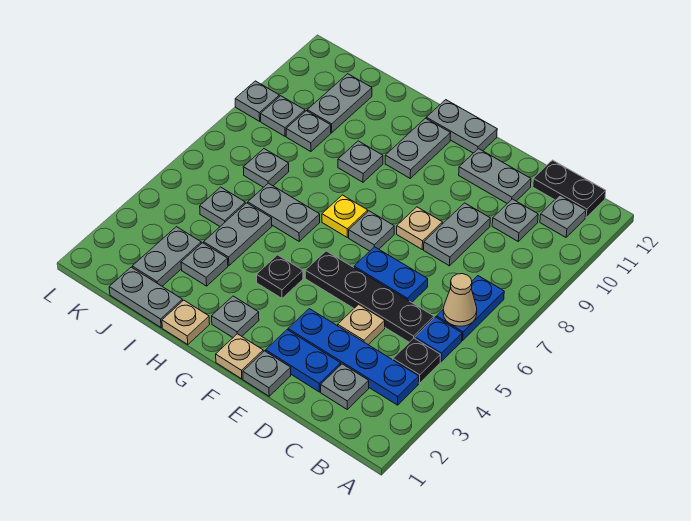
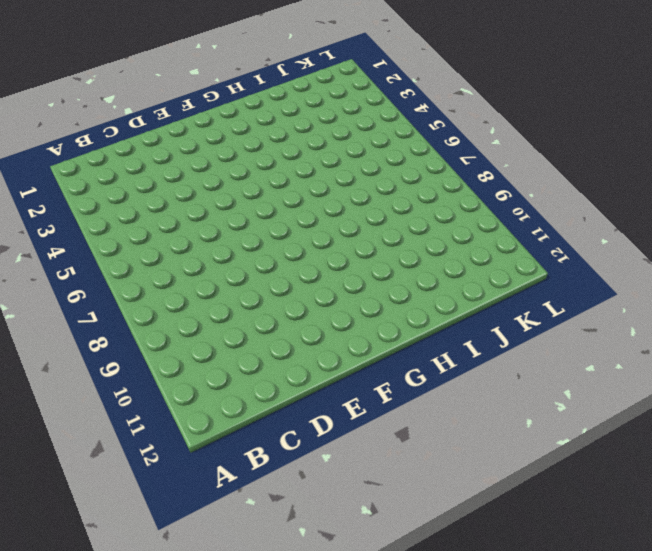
none -> blue plate B3:E3 level 1
none -> black plate B4 level 1
none -> blue plate B5 level 1
none -> blue plate B6:B7 level 1

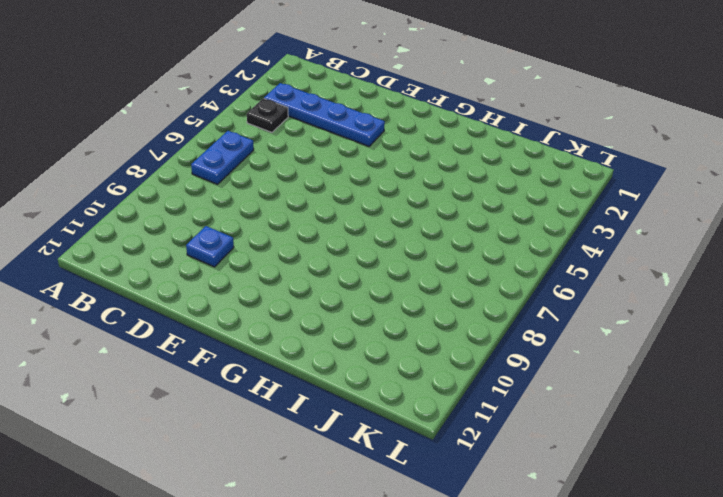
blue plate D10 level 1 -> blue plate B5 level 1
none -> grey plate B11 level 1
none -> black plate B12:C12 level 1
none -> grey plate C2 level 1
none -> black plate C5:F5 level 1

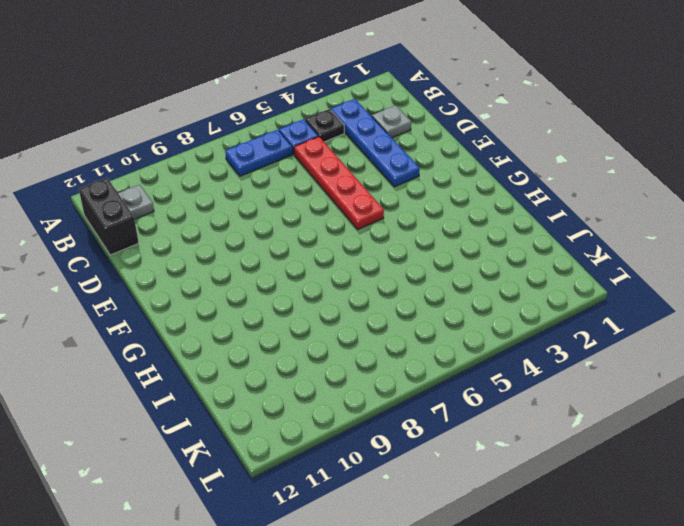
black brick B12:C12 level 1 -> black plate B12:C12 level 1
red plate C5:F5 level 1 -> black plate C5:F5 level 1
none -> grey plate C10 level 1
none -> blue plate D2:E2 level 1
none -> tan plate D4 level 1
none -> blue plate D6:E6 level 1

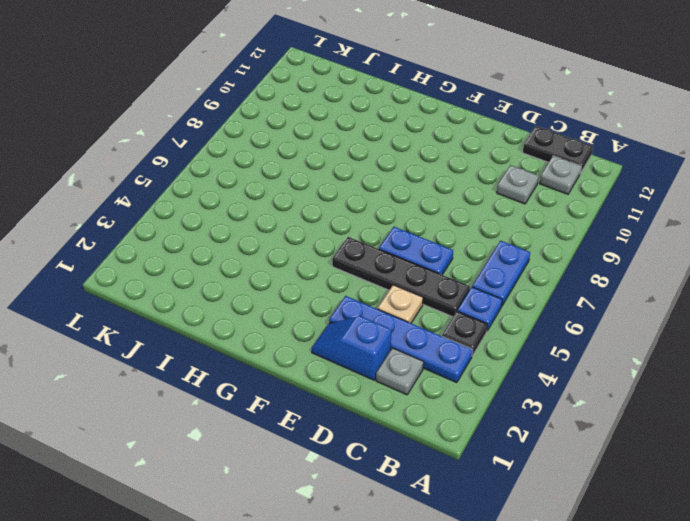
blue slope D2:E2 level 1 top D -> blue plate D2:E2 level 1
none -> grey plate D8:D9 level 1
none -> grey plate D11:E11 level 1
none -> grey plate E1 level 1
none -> tan plate E8 level 1

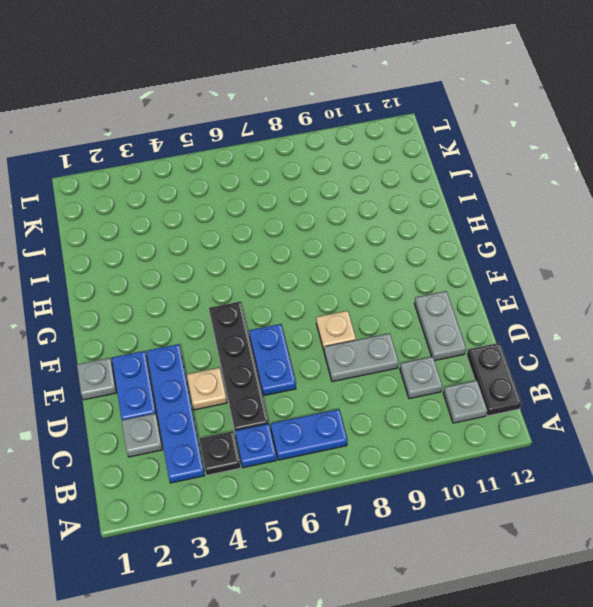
none -> tan plate F1 level 1
none -> grey plate F7 level 1
none -> grey plate F12:G12 level 1
none -> grey plate G2 level 1

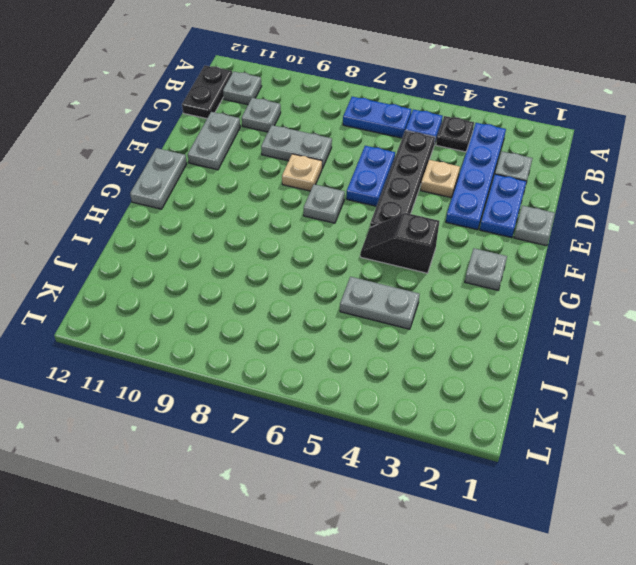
black slope G4:G5 level 1 top 4 -> black plate G4 level 1
none -> tan plate F1 level 1
none -> yellow plate G7 level 1
none -> grey plate G10:G11 level 1
none -> tan plate H1 level 1

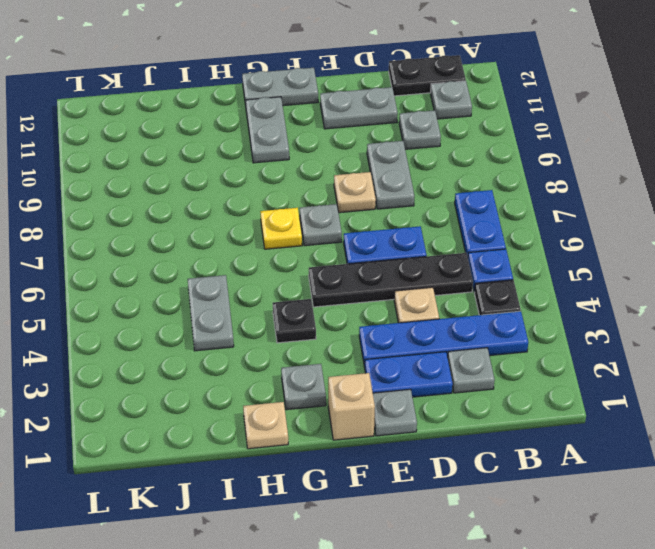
tan brick F1 level 1 -> tan plate F1 level 1
none -> grey plate H6:I6 level 1
none -> grey plate H9 level 1
none -> grey plate I1:J1 level 1
none -> grey plate I3 level 1

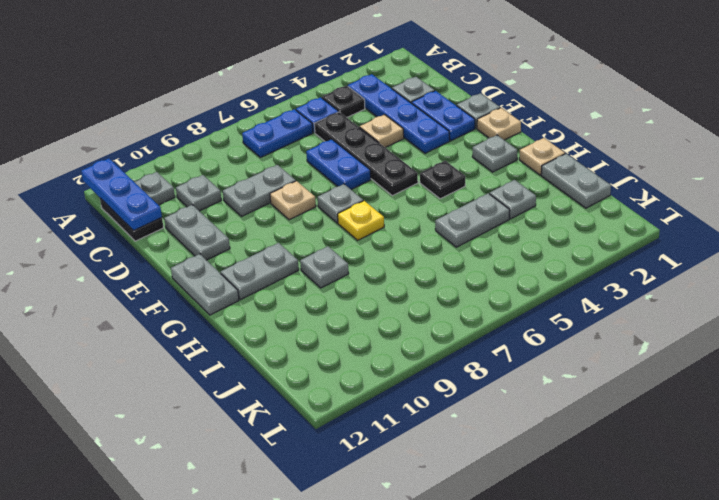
blue plate A12:C12 level 2 -> none
none -> grey plate H6:I6 level 1
none -> grey plate J2:J3 level 1
none -> grey plate J5 level 1
none -> grey plate J7 level 1

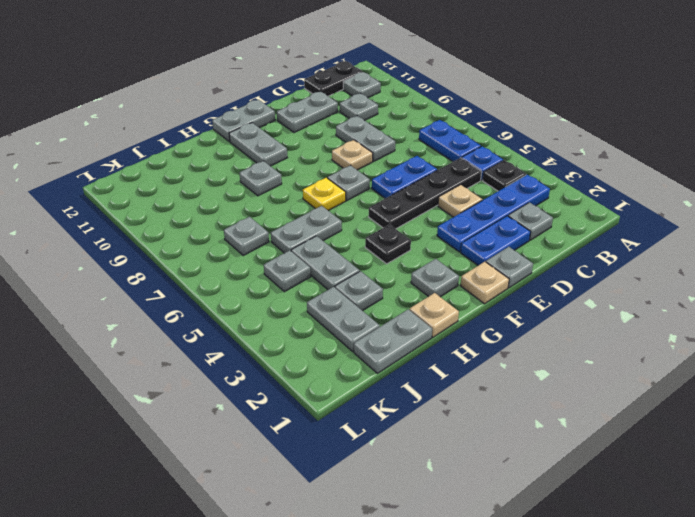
none -> grey plate J9 level 1
none -> grey plate J10:J11 level 1
none -> grey plate K9 level 1
none -> grey plate L9 level 1

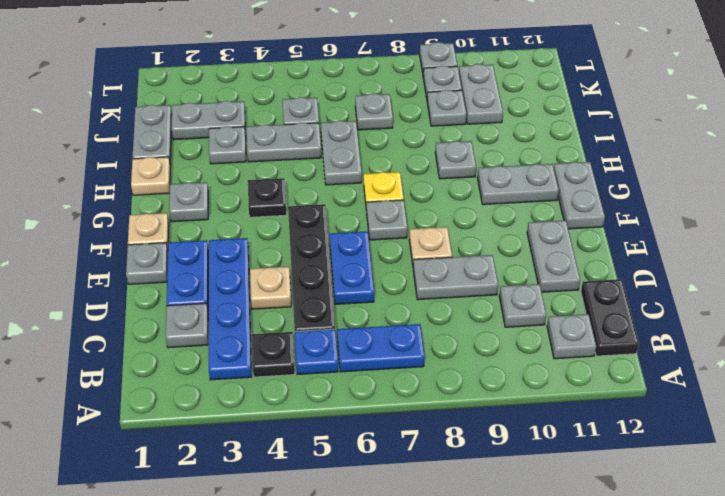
grey plate J10:K10 level 1 -> grey plate J10:J11 level 1
none -> tan cone B6 level 2

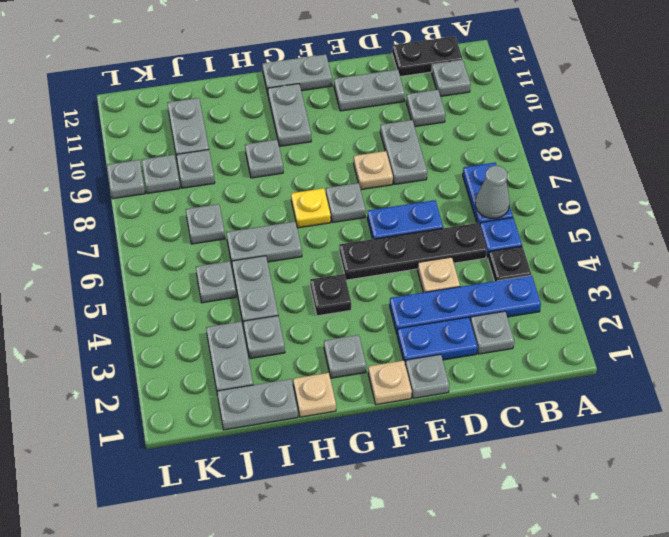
grey cone B6 level 2 -> tan cone B6 level 2

